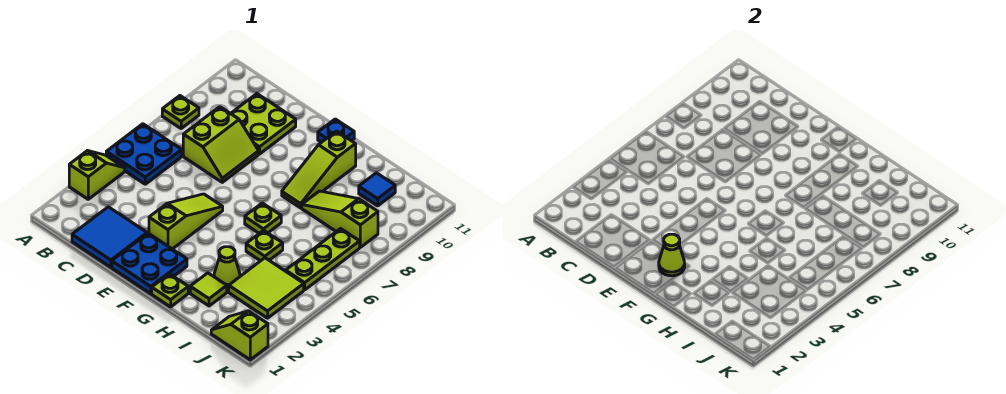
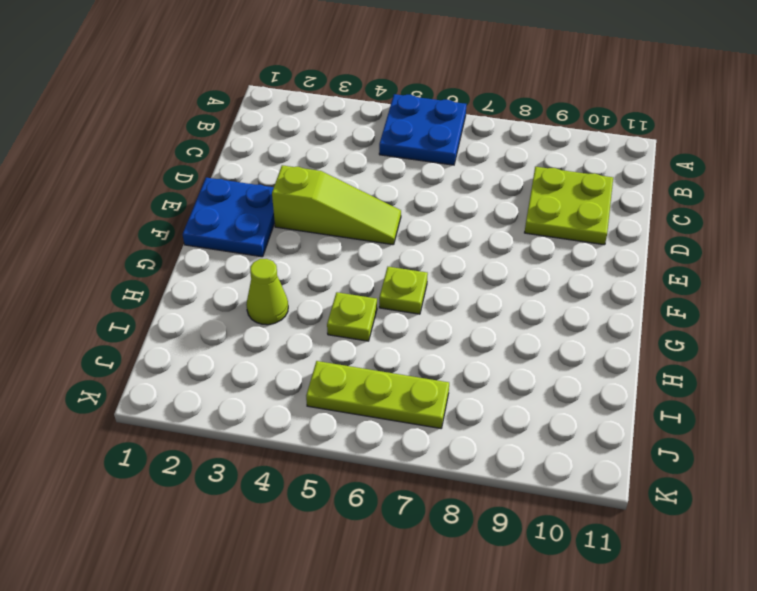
none -> lime slope A3:A4 level 1 top 3
none -> lime plate A8 level 1
none -> blue tile C1:D2 level 1

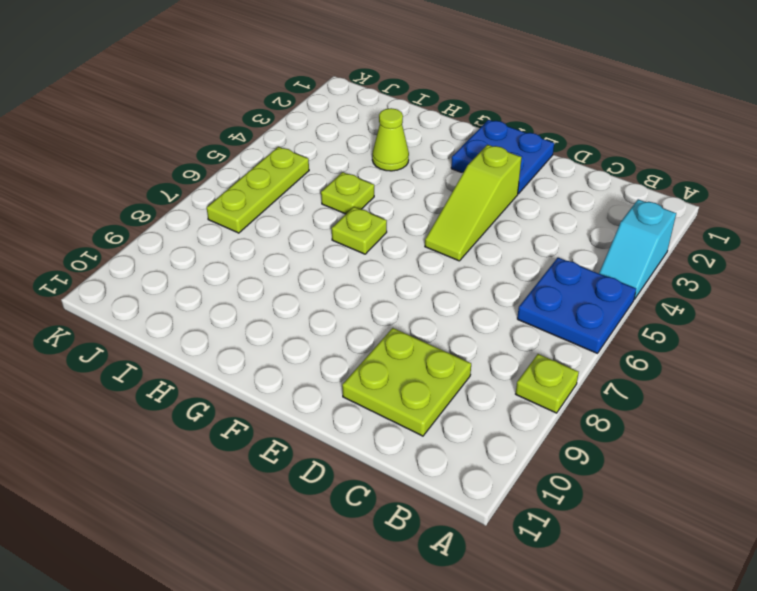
cyan slope A3:A4 level 1 top 3 -> lime slope A3:A4 level 1 top 3
none -> blue tile C1:D2 level 1
none -> lime slope C7:D8 level 1 top C
none -> blue plate F11 level 1

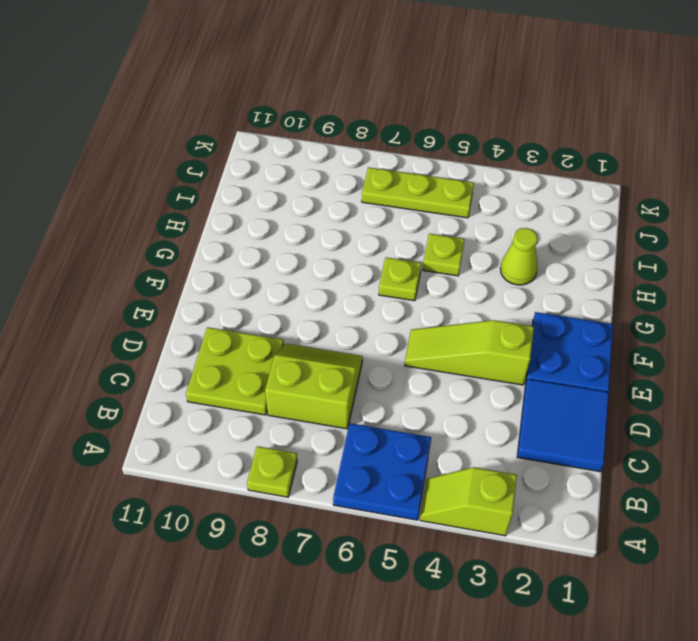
none -> blue plate F11 level 1
none -> lime plate G1 level 1
none -> lime slope G8:G10 level 1 top 10

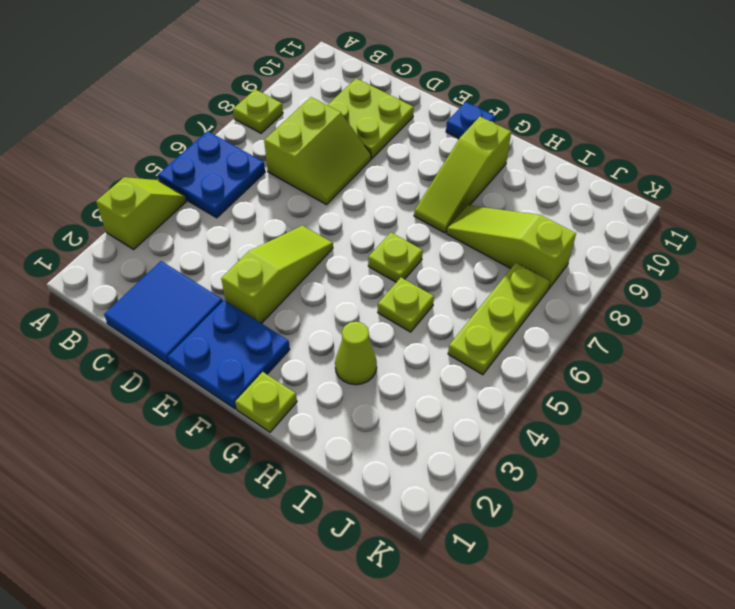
none -> lime tile H2 level 1
none -> lime tile I3:J4 level 1
none -> blue tile I10 level 1

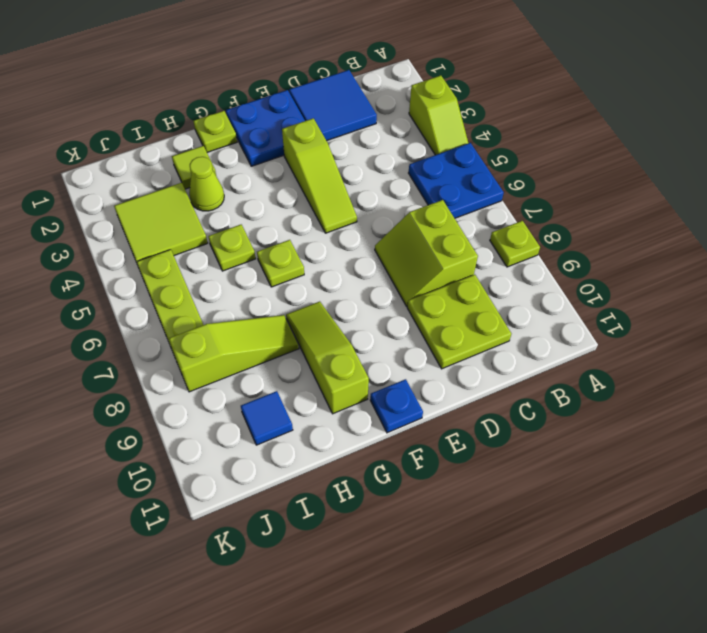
none -> lime slope J1:K1 level 1 top K
none -> lime cone F2 level 2

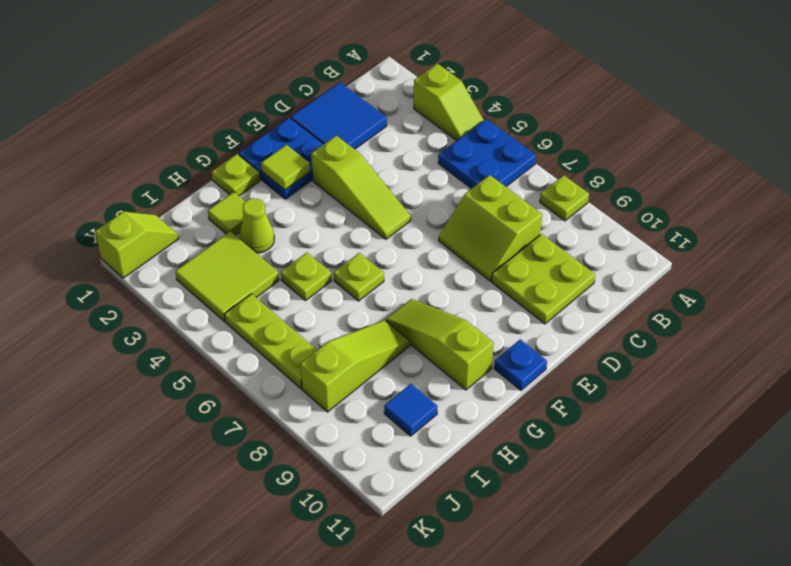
lime tile F2 level 2 -> lime cone F2 level 2

